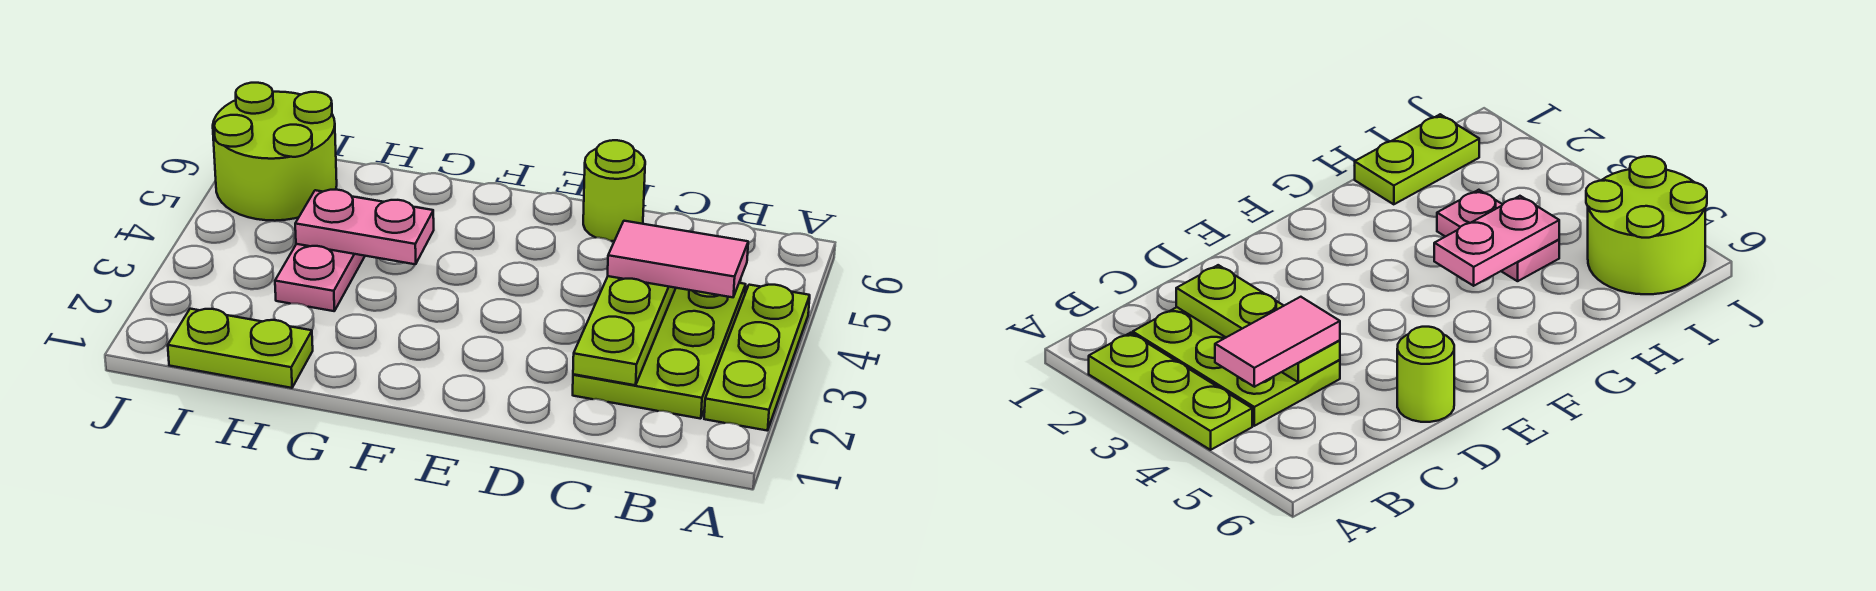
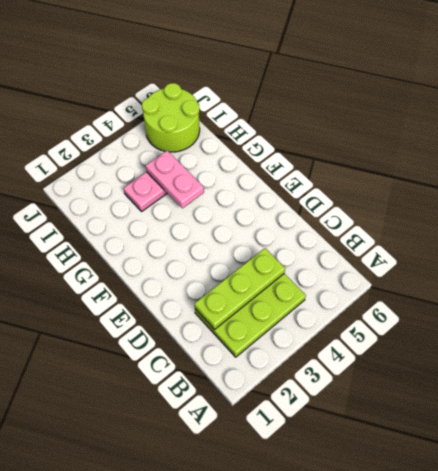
none -> lime plate A2:A4 level 1
none -> lime round brick D6 level 1

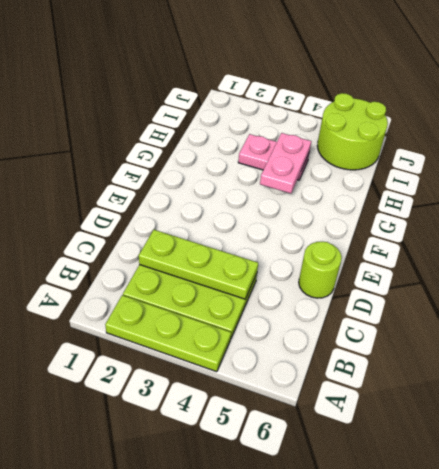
none -> lime plate H1:I1 level 1
none -> pink tile B4:C4 level 3

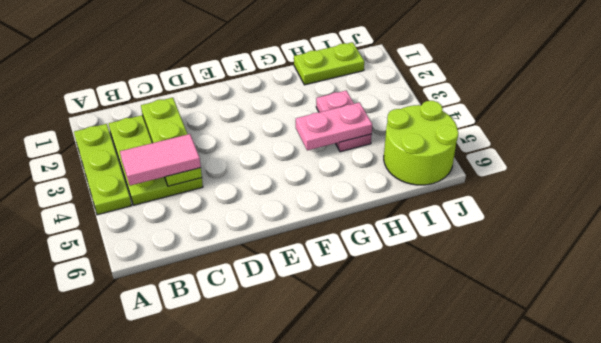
none -> lime round brick D6 level 1

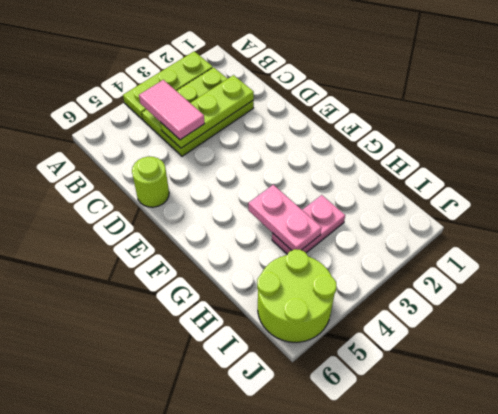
none -> lime plate H1:I1 level 1

